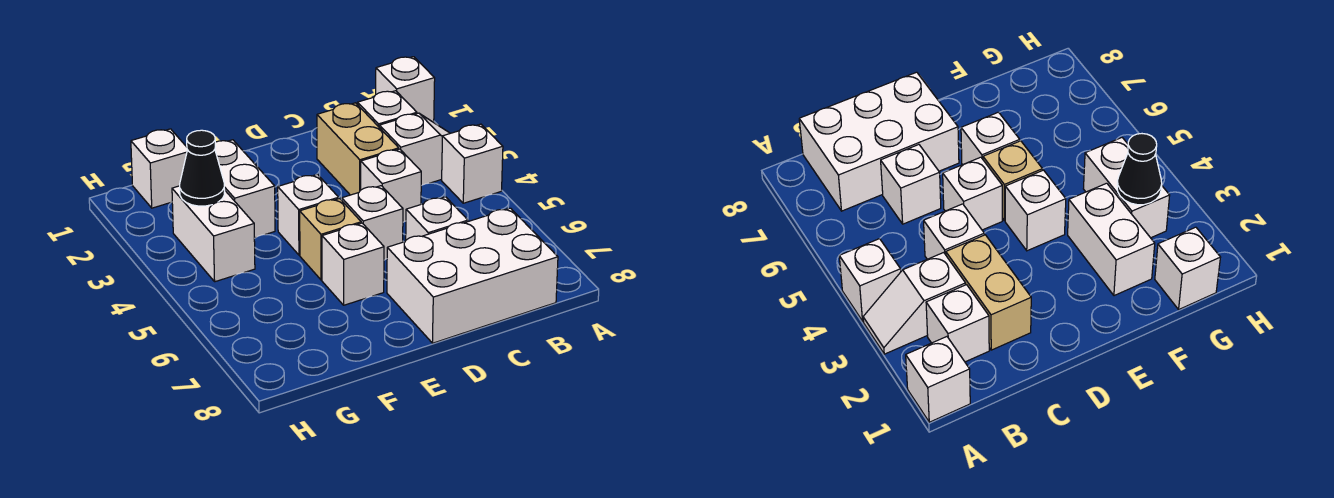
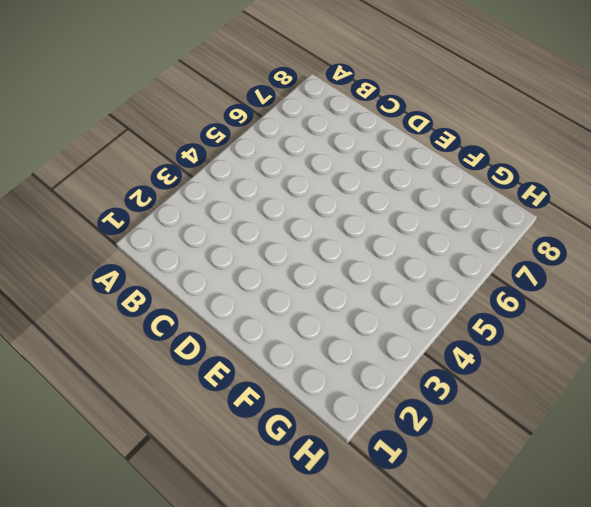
none -> white brick A1 level 1
none -> white slope A3:B3 level 1 top B
none -> white brick A4 level 1

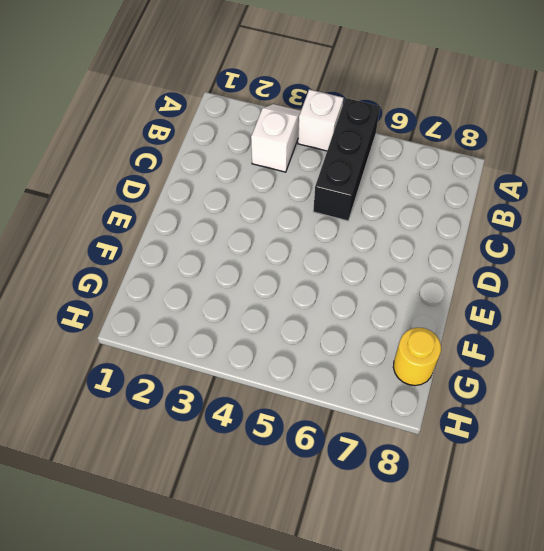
black brick A5:C5 level 1 -> none
yellow round brick G8 level 1 -> none
none -> white brick A1 level 1
none -> white brick B2 level 1
none -> white brick B7:D8 level 1

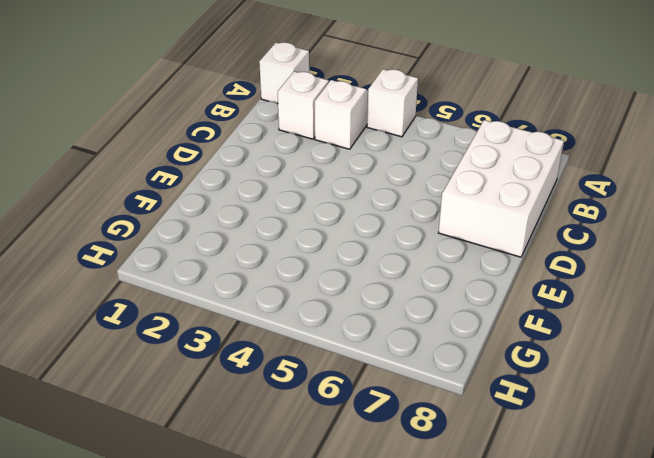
none -> tan brick C2:C3 level 1
none -> white brick C4 level 1
none -> white brick C6 level 1

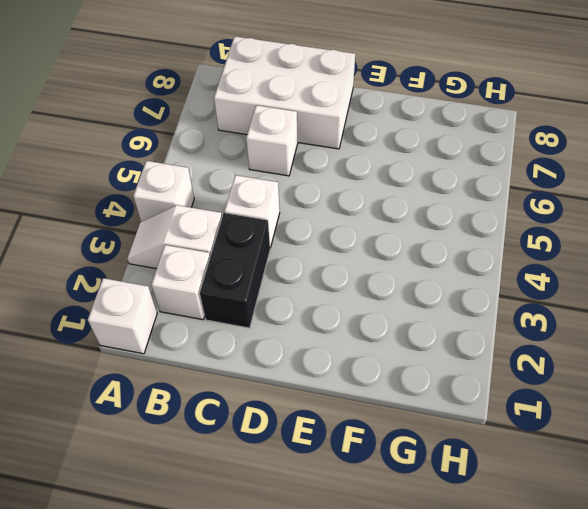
black brick C2:C3 level 1 -> tan brick C2:C3 level 1
none -> white brick D5 level 1
none -> white brick E4 level 1
none -> tan brick E5 level 1

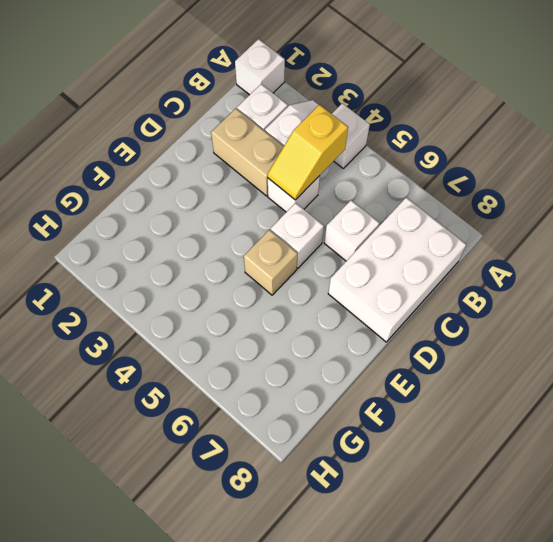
yellow slope B4:C4 level 2 top B -> none
none -> white brick E4 level 1
none -> white brick E6 level 1
none -> white brick F2:F3 level 1

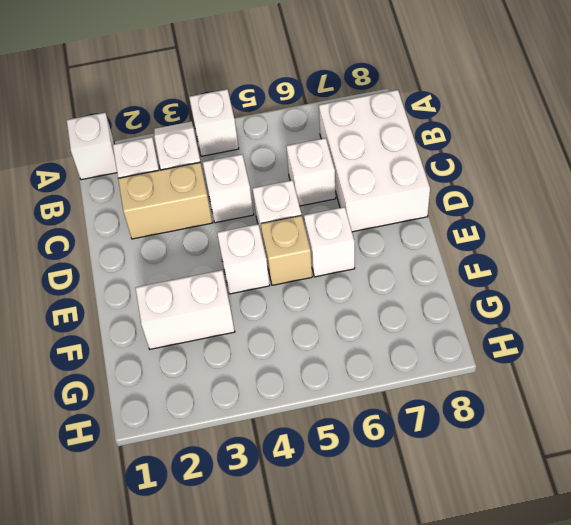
none -> white brick G1 level 1
none -> white brick G3:G4 level 1
none -> black cone G3 level 2

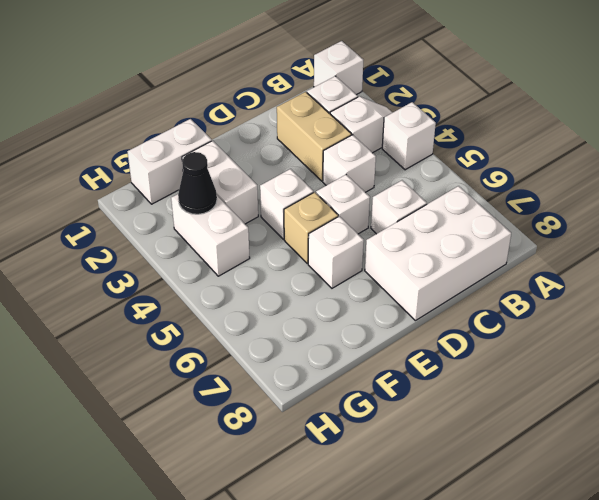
white brick F1:G1 level 1 -> white brick G1 level 1

